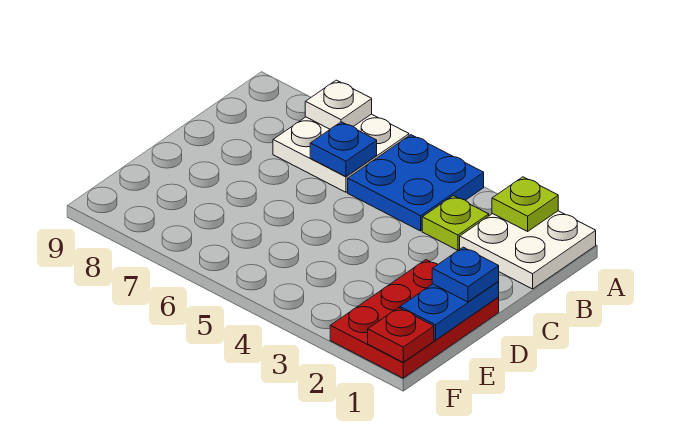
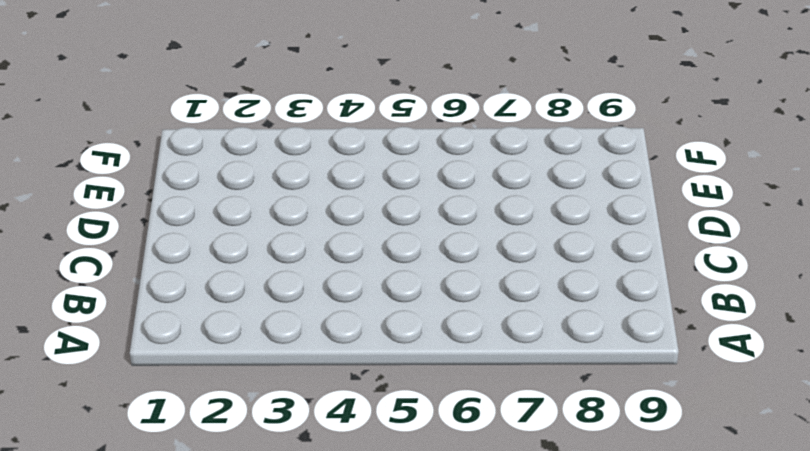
none -> white plate A1:B2 level 1
none -> blue plate A4:B5 level 1

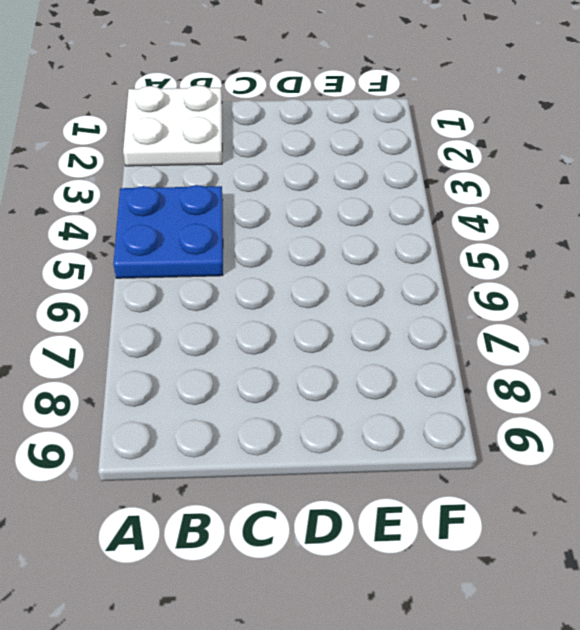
none -> white plate A6:B7 level 1
none -> lime plate B3 level 1

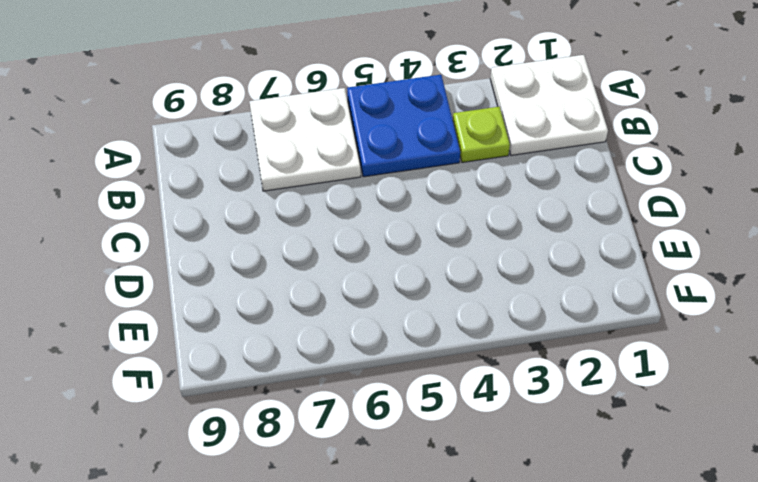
none -> red plate D1:F2 level 1
none -> lime plate A2 level 2

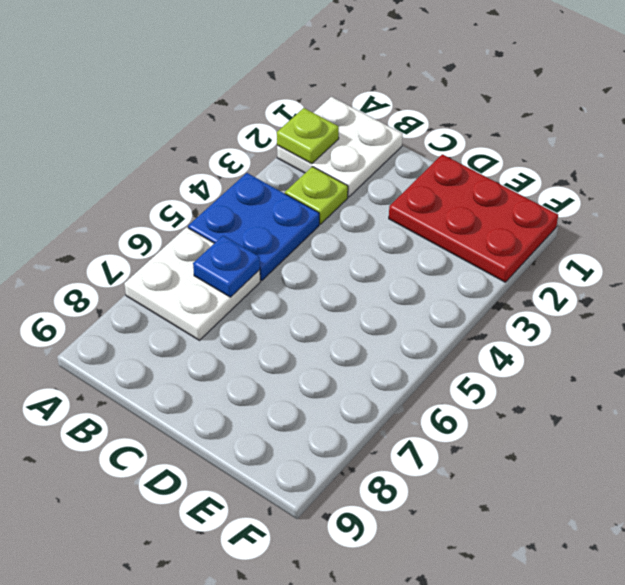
none -> white plate A7 level 2
none -> blue plate D1:E1 level 2

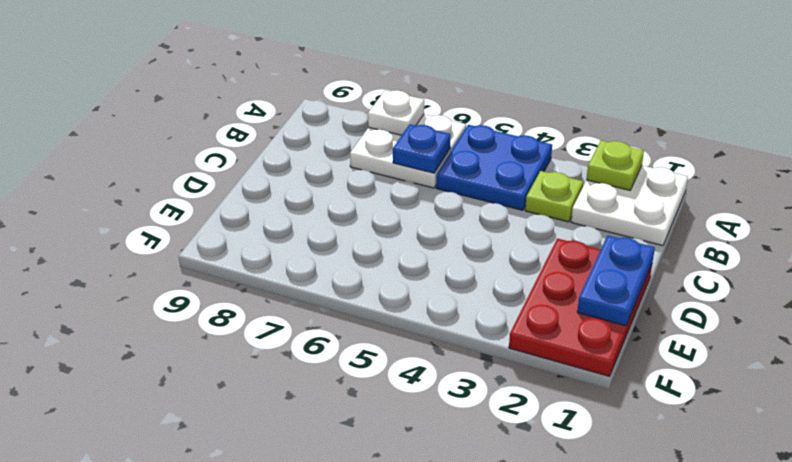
none -> red plate F1 level 2
none -> blue plate D1 level 3

